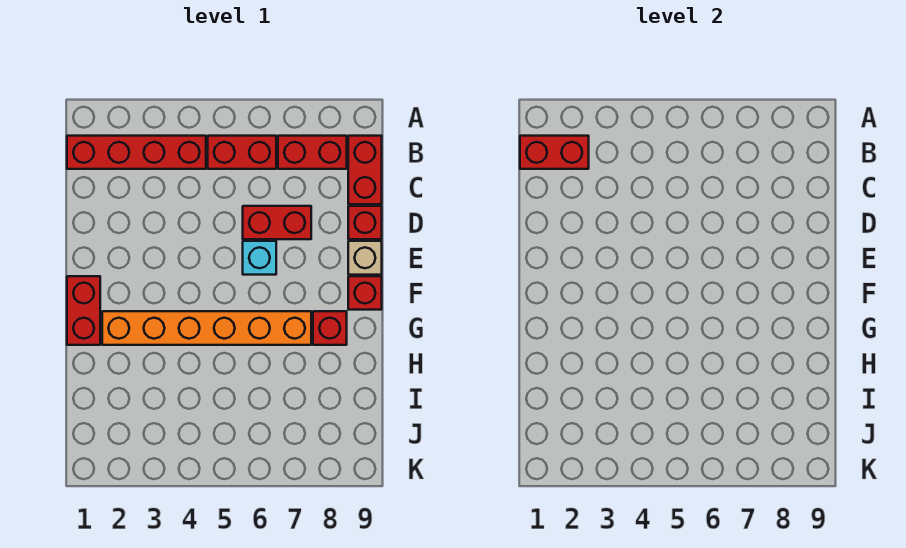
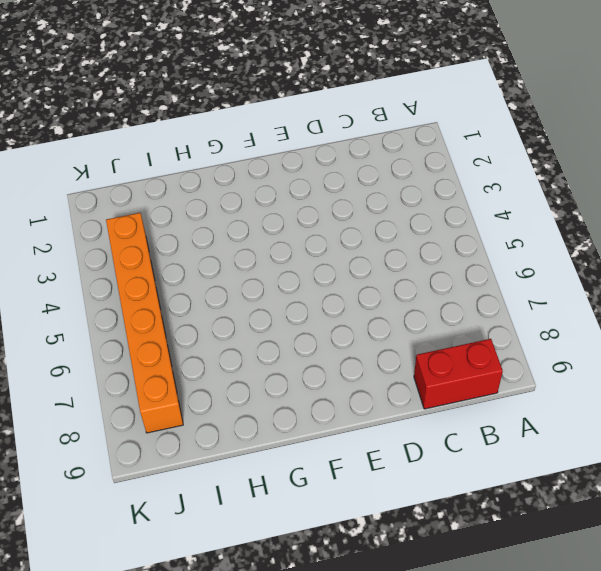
orange brick J3:J8 level 1 -> orange brick G2:G7 level 1
none -> red brick B1:B4 level 1
none -> red brick B5:B6 level 1
none -> red brick B7:B8 level 1

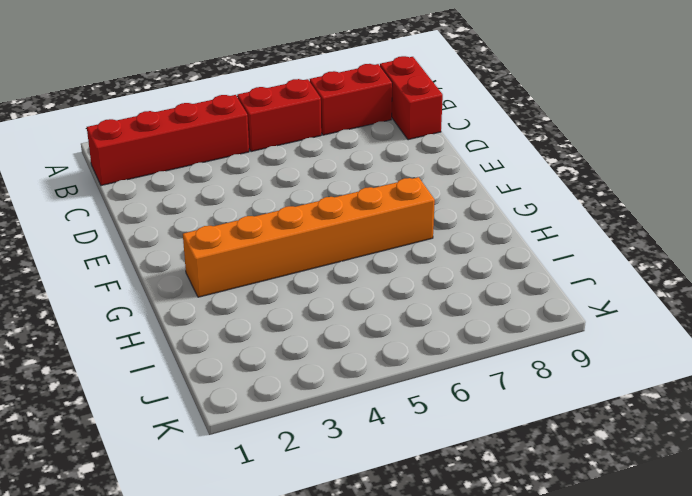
none -> red brick D6:D7 level 1
none -> red brick D9 level 1
none -> cyan brick E6 level 1

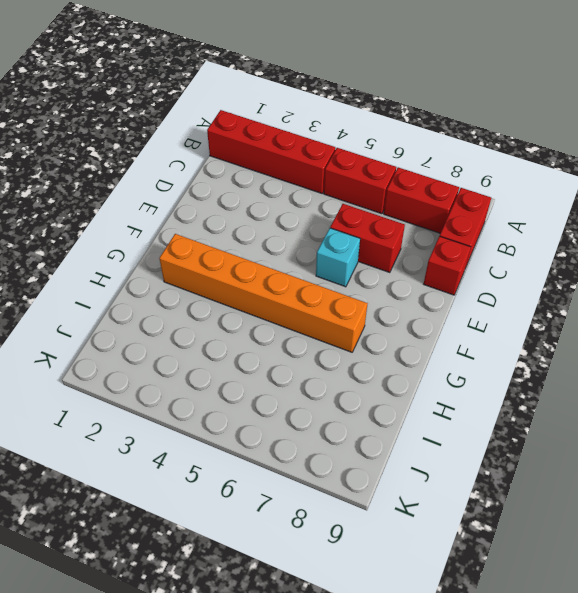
none -> tan brick E9 level 1
none -> red brick F1:G1 level 1
none -> red brick F9 level 1

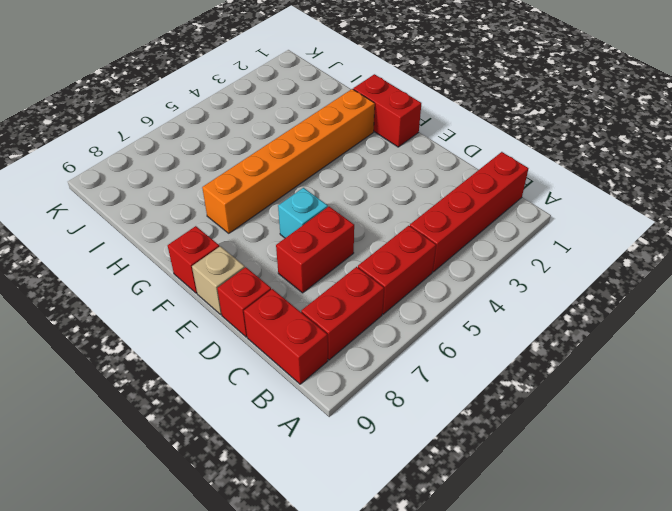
none -> red brick G8 level 1
none -> red brick B1:B2 level 2

